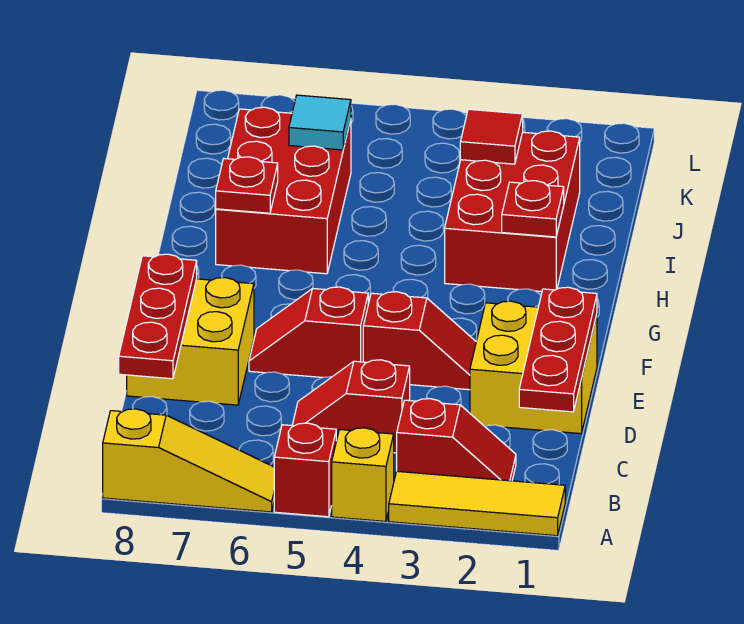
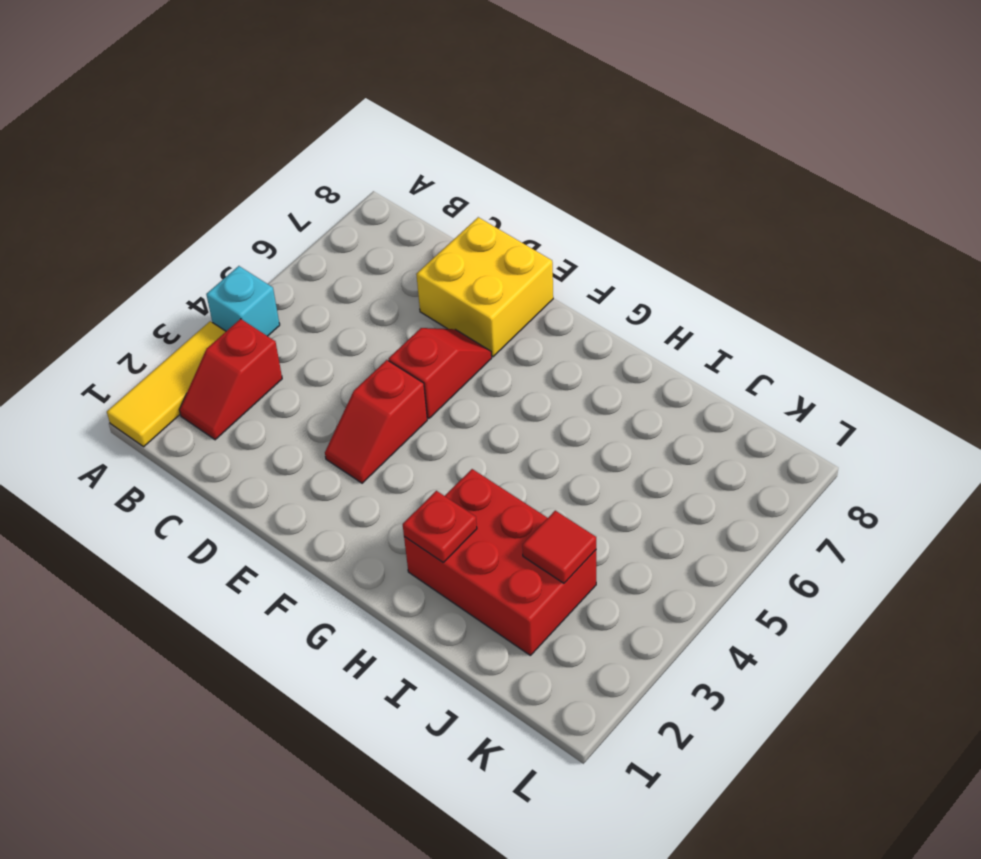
cyan brick A4 level 1 -> yellow brick A4 level 1
none -> red brick A5 level 1
none -> yellow slope A6:A8 level 1 top 8
none -> red slope C4:C5 level 1 top 4

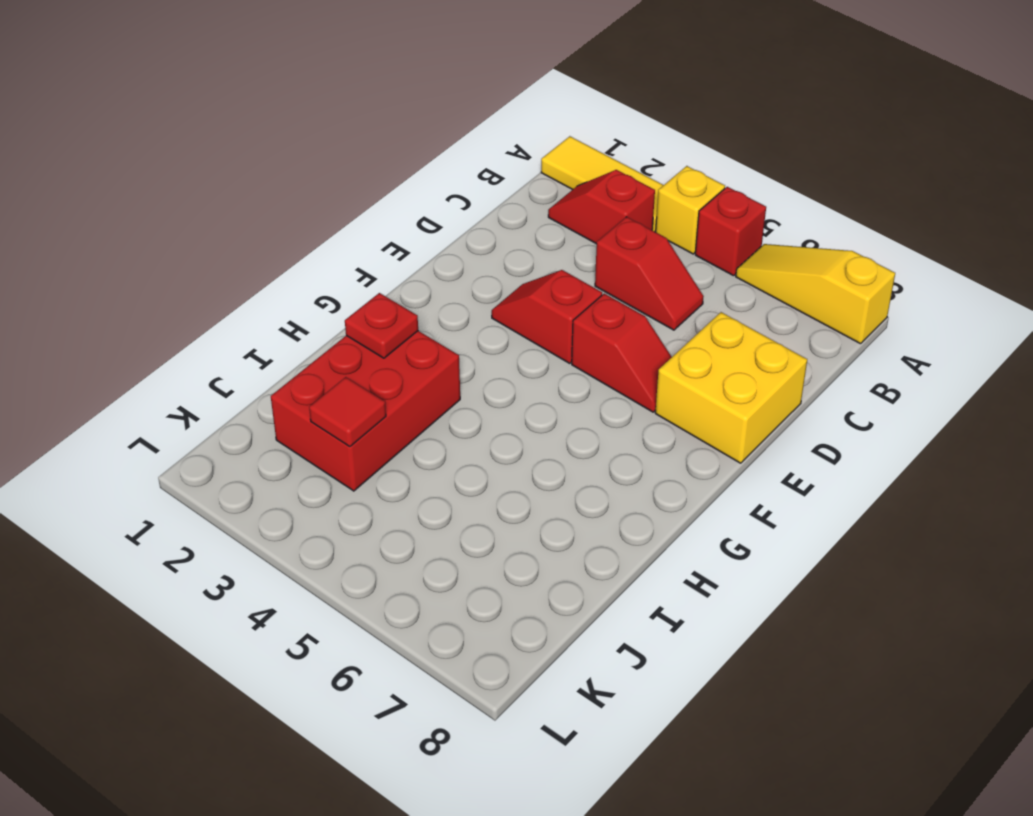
none -> yellow brick D1:E2 level 1
none -> red brick H6:J7 level 1
none -> red plate C1:E1 level 2

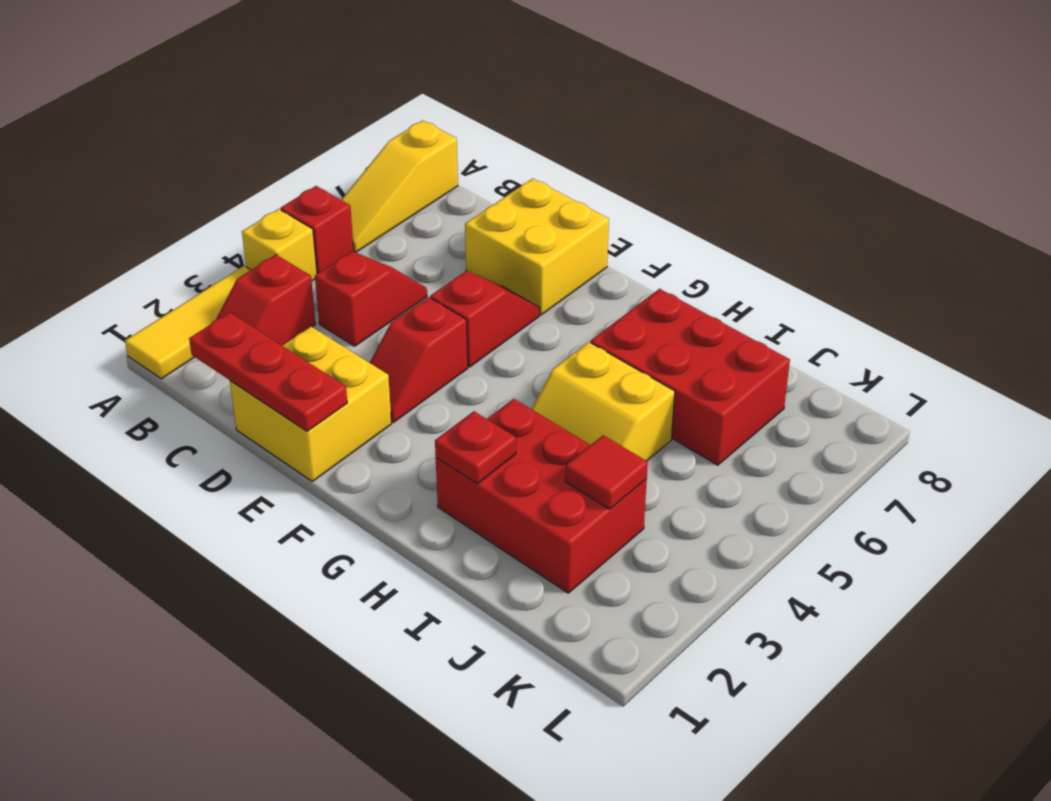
yellow slope H4:I5 level 1 top 5 -> none
none -> red plate C8:E8 level 2
none -> red plate H7 level 2
none -> cyan tile J6 level 2

